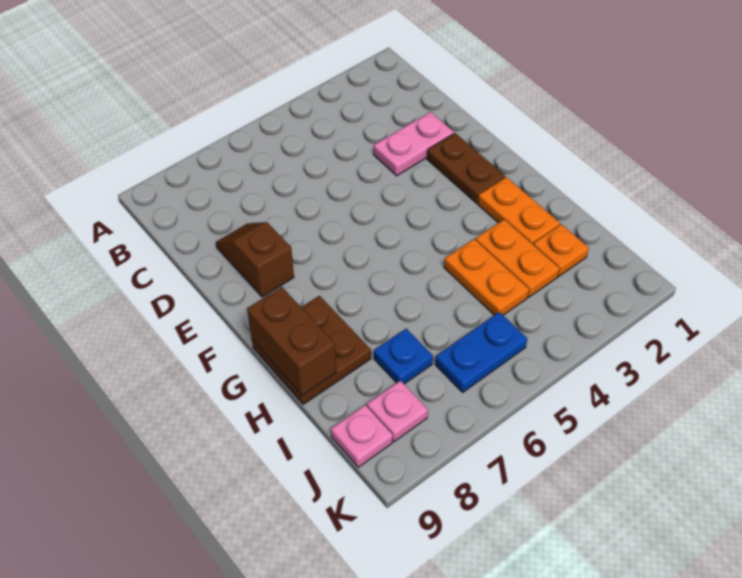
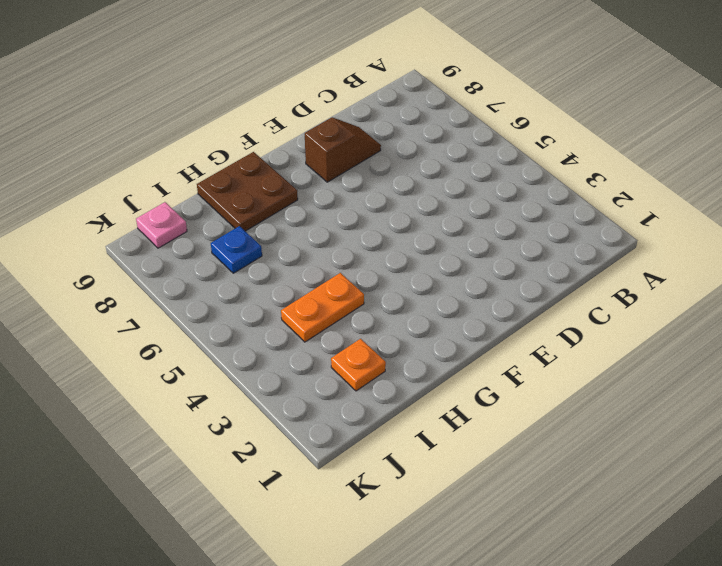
none -> pink plate D2:D3 level 1
none -> brown plate E2:F2 level 1
none -> orange plate G2:H2 level 1

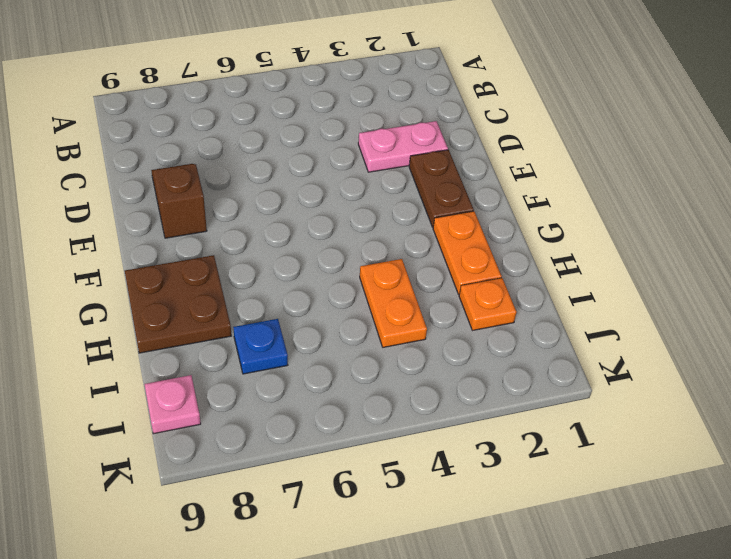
none -> orange plate H3:I3 level 1
none -> blue plate J5:J6 level 1
none -> pink plate J8 level 1

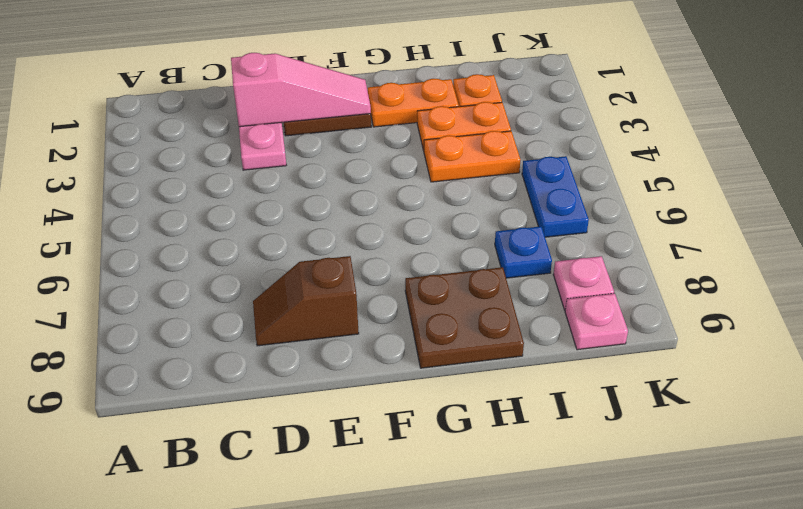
pink slope D2:F2 level 2 top D -> none
none -> brown brick G9:H9 level 2

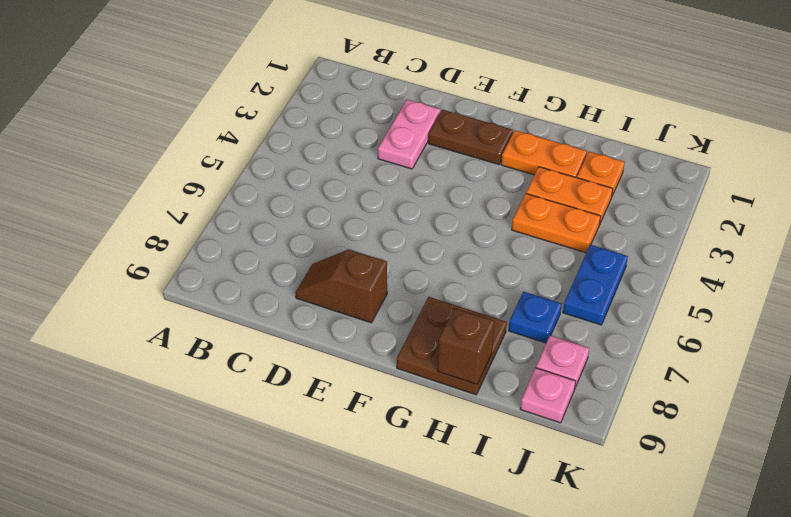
brown brick H9 level 2 -> brown brick G9:H9 level 2

